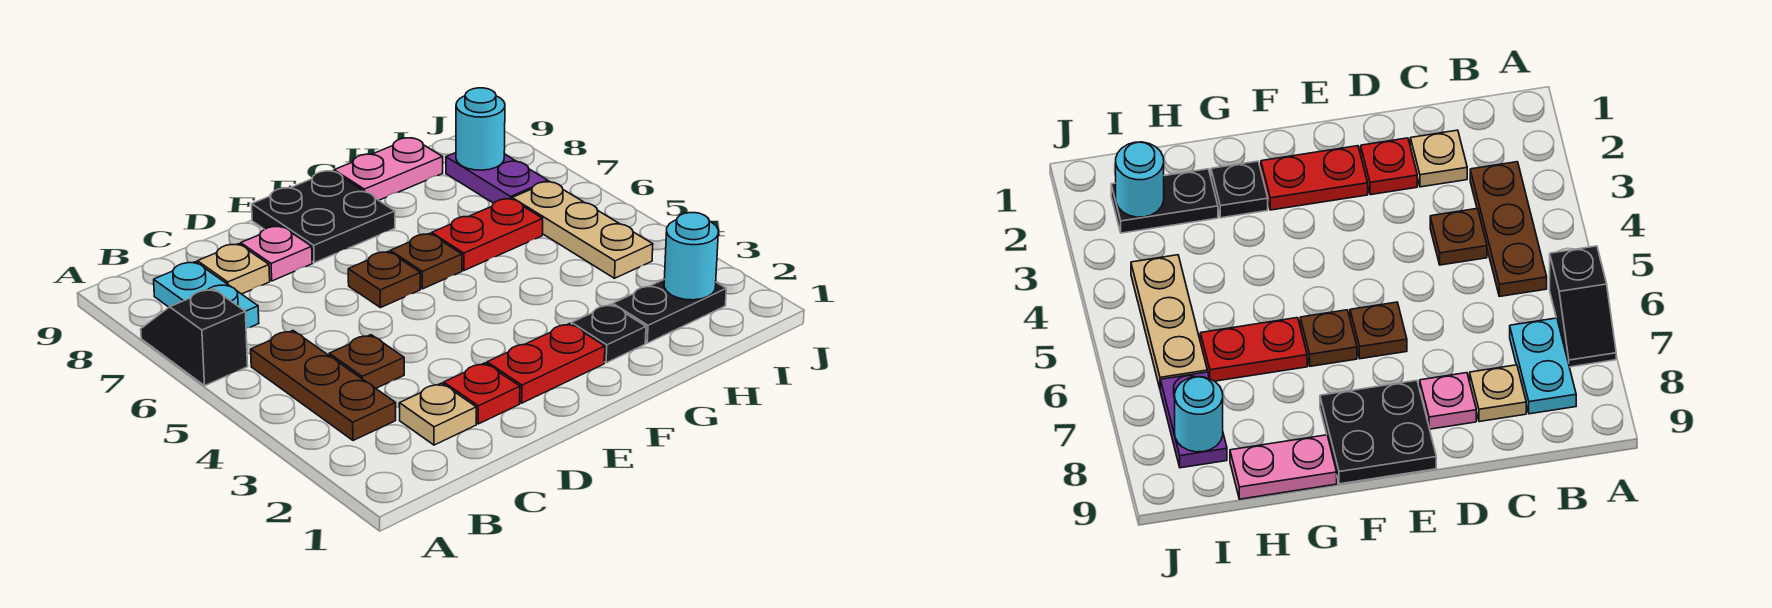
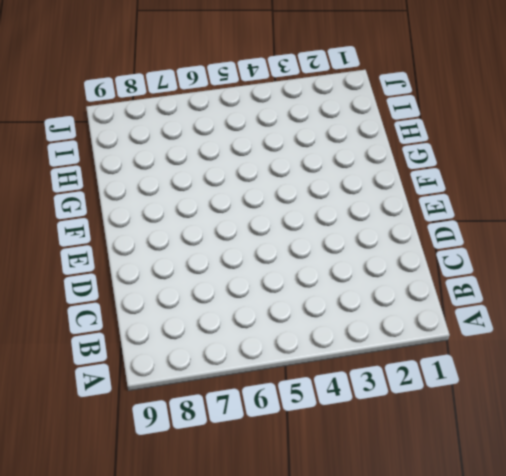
none -> black slope A6:A7 level 1 top 6
none -> brown plate B3:B5 level 1
none -> cyan plate B7:B8 level 1

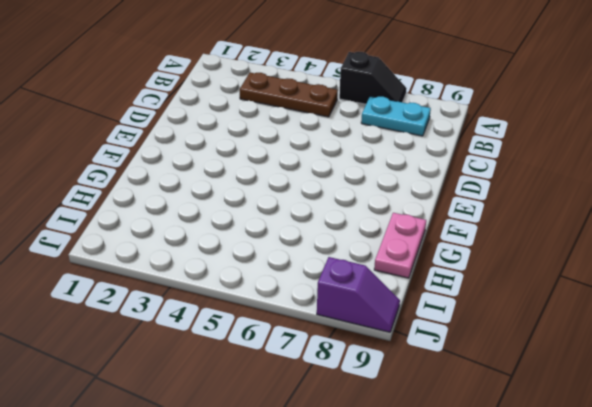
purple slope J8:J9 level 1 top 8 -> none
none -> tan plate C2 level 1
none -> brown plate C4 level 1
none -> tan plate C8 level 1

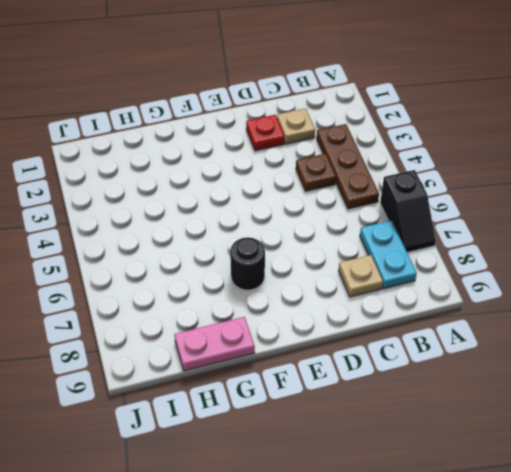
black round brick F7 level 1 -> none
none -> pink plate D8 level 1
none -> red plate E2:F2 level 1
none -> brown plate E6 level 1

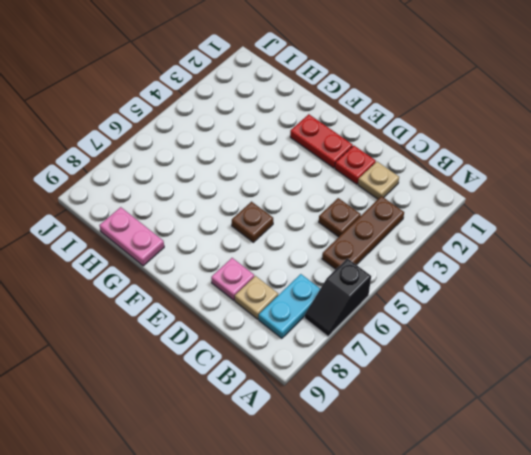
none -> black plate E8:F9 level 1
none -> brown plate F6 level 1
none -> black plate G2 level 1

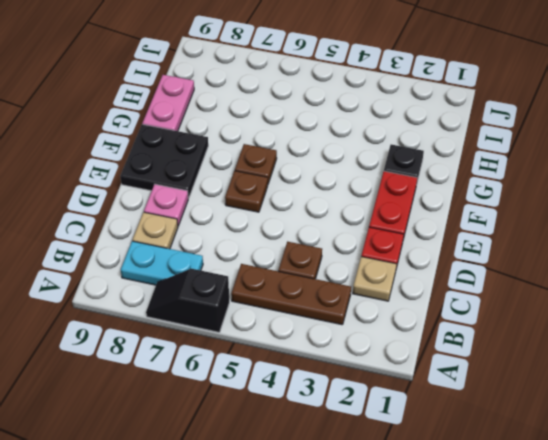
none -> red plate G6:H6 level 1
none -> black plate H2:I2 level 1
none -> tan plate I4:I6 level 1

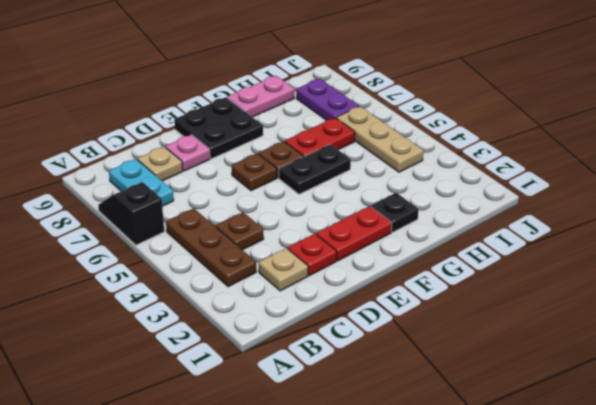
black plate F5:G5 level 1 -> black plate H2:I2 level 1
none -> cyan round brick I2 level 2
none -> cyan round brick I8 level 2

